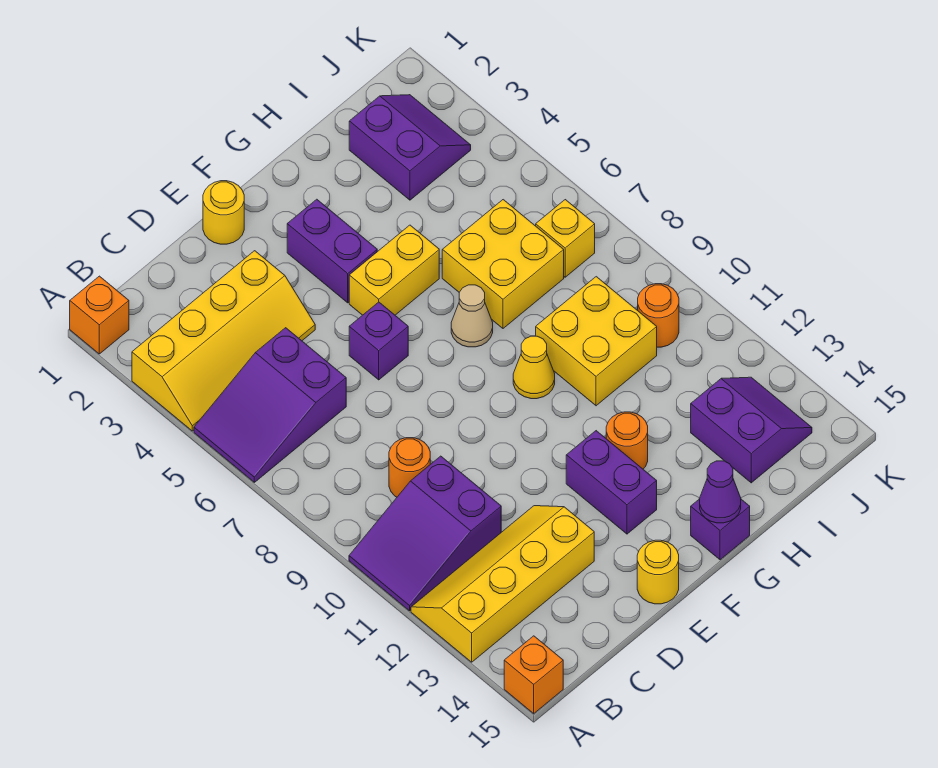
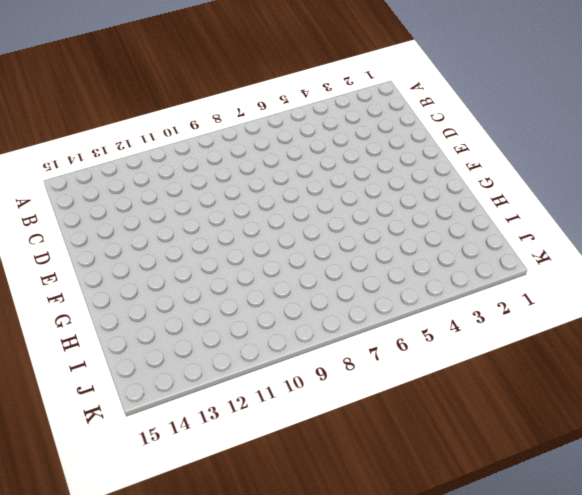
none -> orange brick A1 level 1
none -> yellow slope A3:D4 level 1 top 3
none -> purple slope A5:C6 level 1 top C

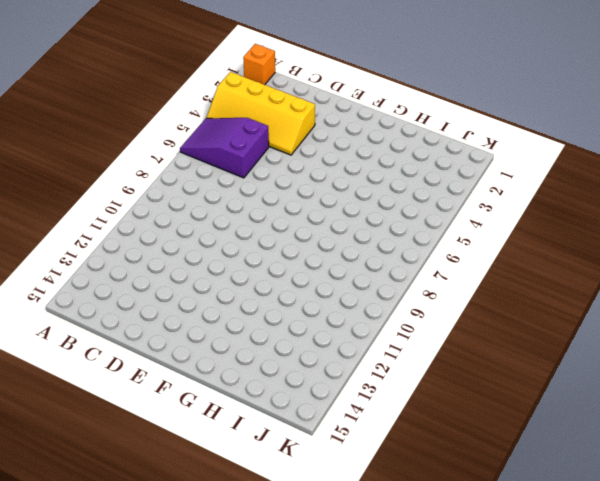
none -> purple slope A10:C11 level 1 top C
none -> yellow slope A12:D13 level 1 top 13
none -> orange brick A15 level 1

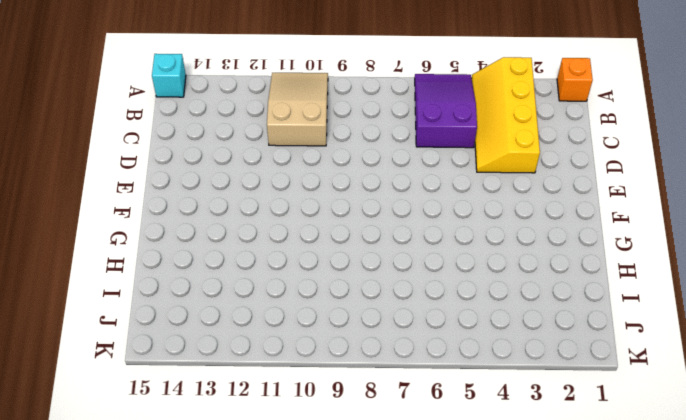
tan slope A10:C11 level 1 top C -> purple slope A10:C11 level 1 top C
cyan brick A15 level 1 -> orange brick A15 level 1
none -> yellow slope A12:D13 level 1 top 13
none -> orange round brick C9 level 1
none -> yellow round brick E1 level 1

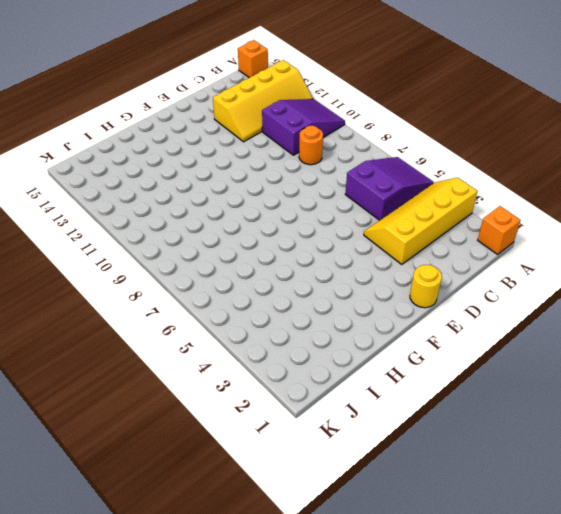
none -> purple brick E6 level 1
none -> yellow round brick E15 level 1
none -> purple brick F3:F4 level 1

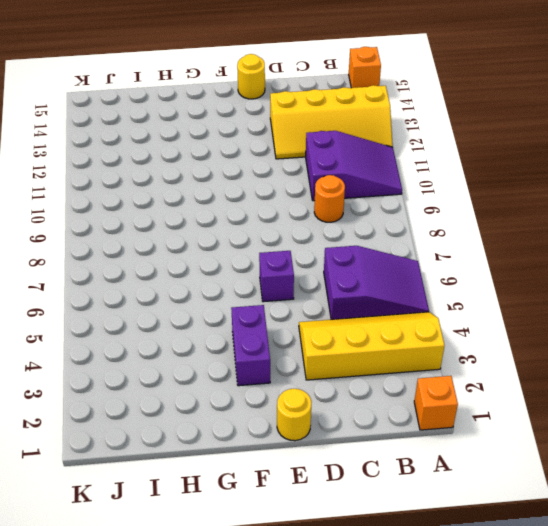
none -> yellow brick F5:G5 level 1
none -> purple brick F12:F13 level 1
none -> tan cone G7 level 1

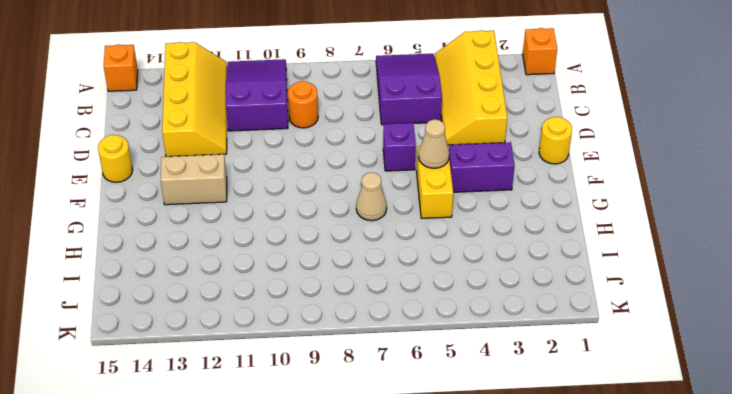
tan cone F5 level 2 -> none
tan brick F12:F13 level 1 -> purple brick F12:F13 level 1
none -> yellow cone G9 level 1
none -> orange round brick G12 level 1
none -> purple brick G15 level 1

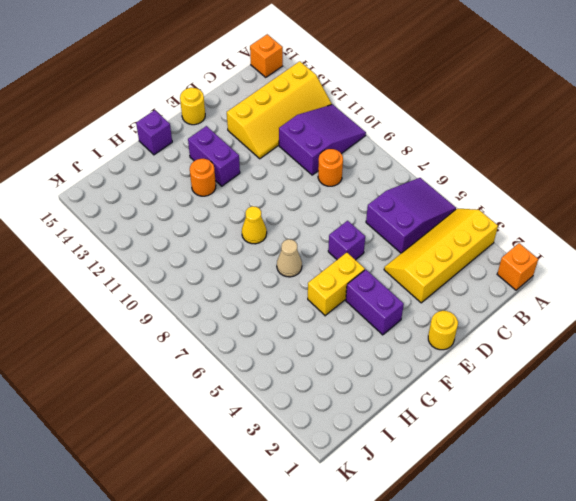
none -> yellow brick H6:I7 level 1
none -> yellow brick H9:I10 level 1
none -> purple slope I2:J3 level 1 top I

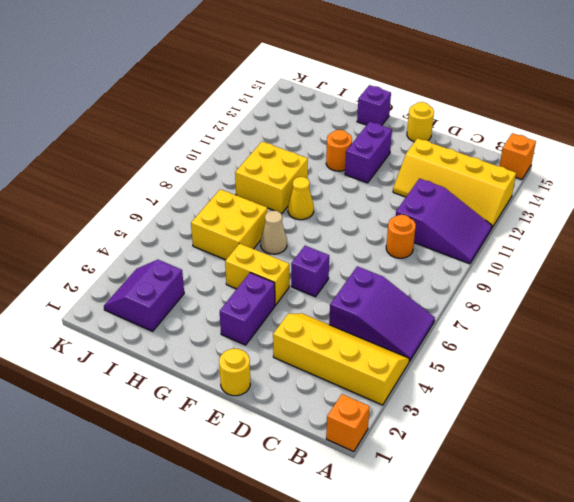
none -> purple slope I13:J14 level 1 top I
none -> yellow brick J7 level 1
none -> orange round brick J10 level 1

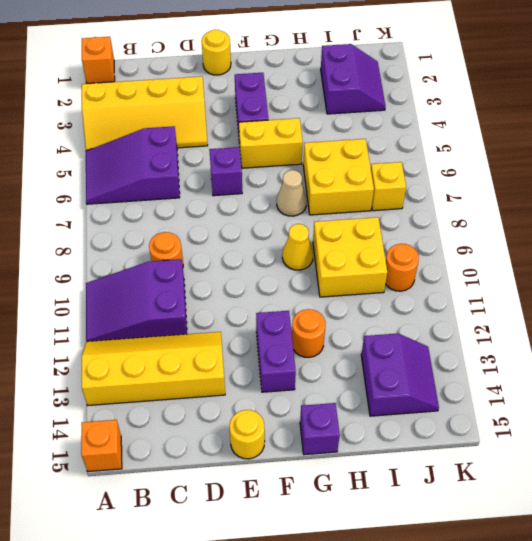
none -> purple cone G15 level 2

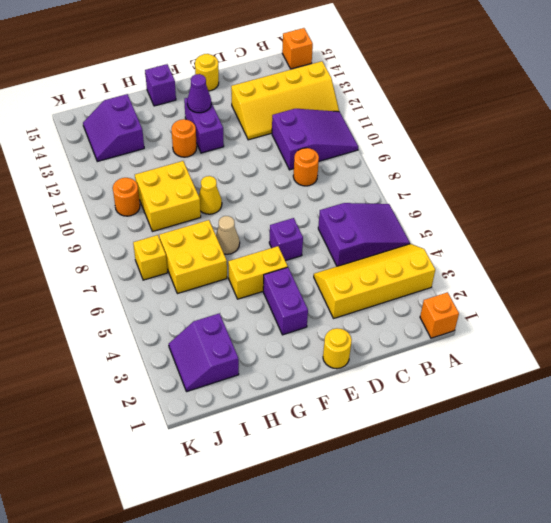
purple cone F13 level 2 -> purple cone G15 level 2

